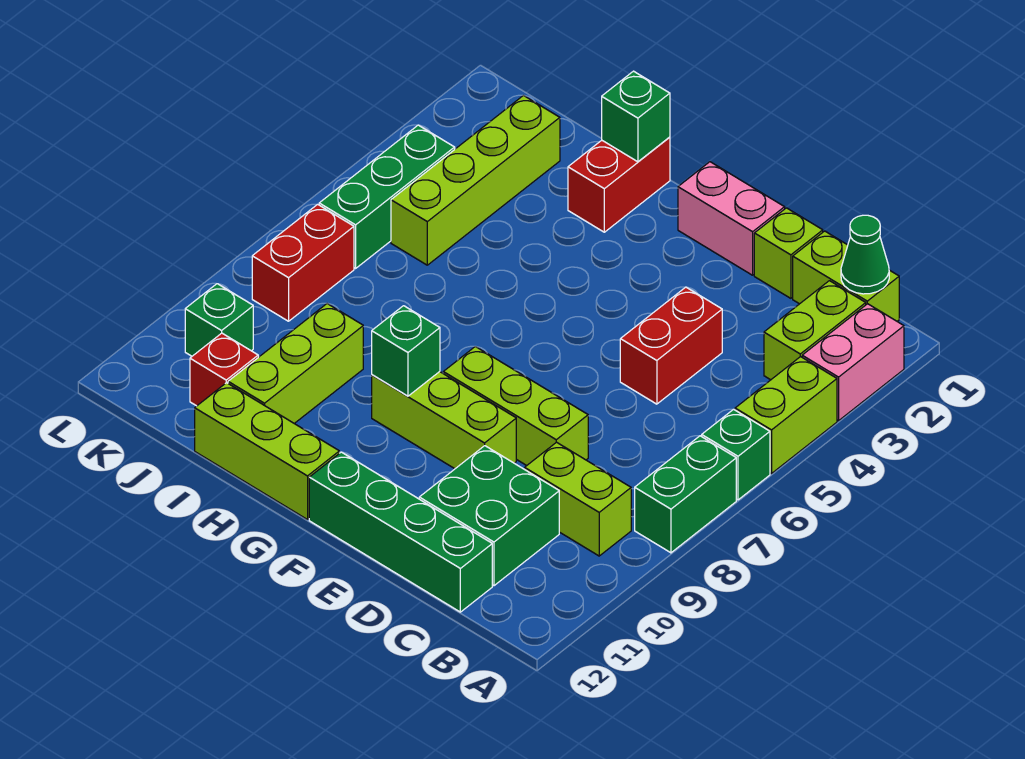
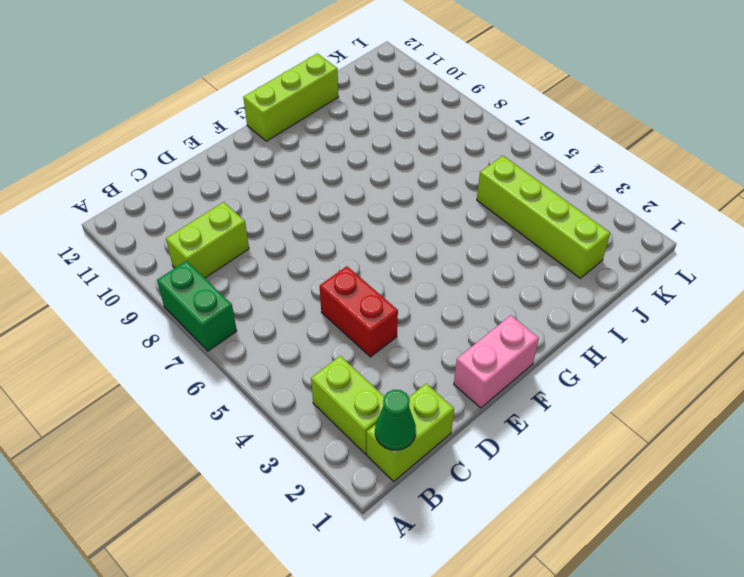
none -> pink brick A2:A3 level 1
none -> lime brick A4:A5 level 1
none -> green brick A6 level 1

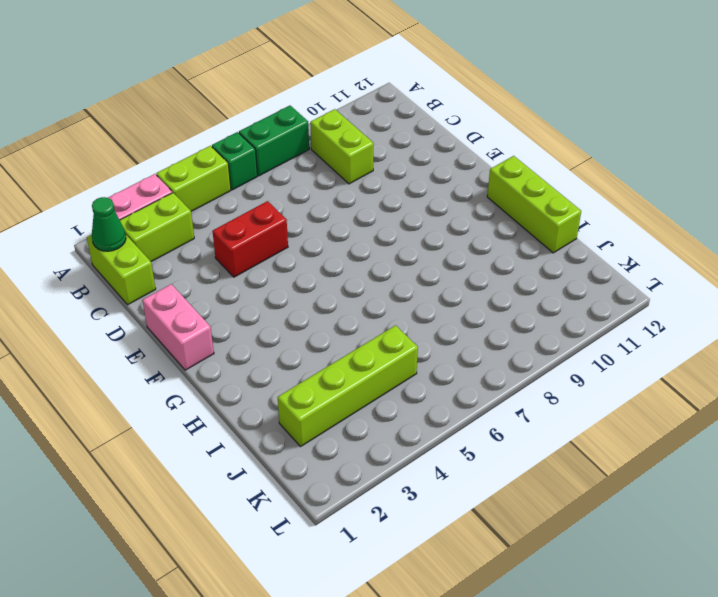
none -> green brick C10:D11 level 1
none -> green brick C12:F12 level 1
none -> lime brick D1 level 1

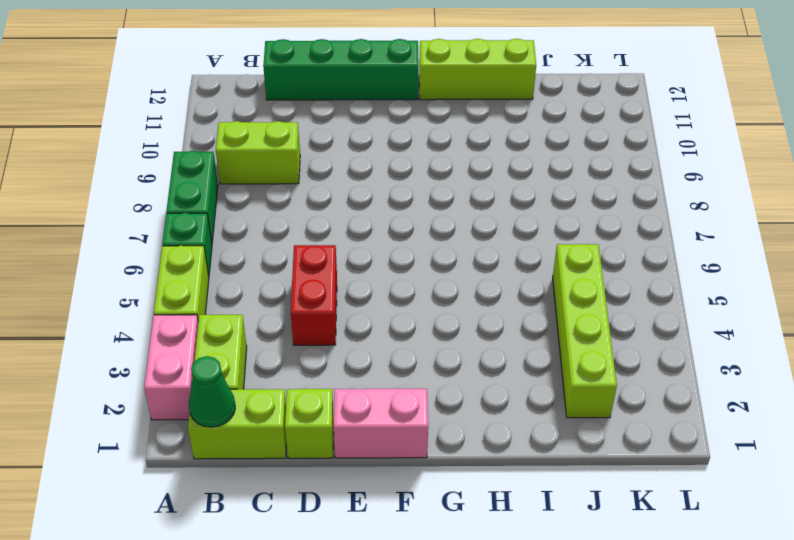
none -> green brick C10:D11 level 1
none -> lime brick D8:F8 level 1
none -> lime brick E9:G9 level 1

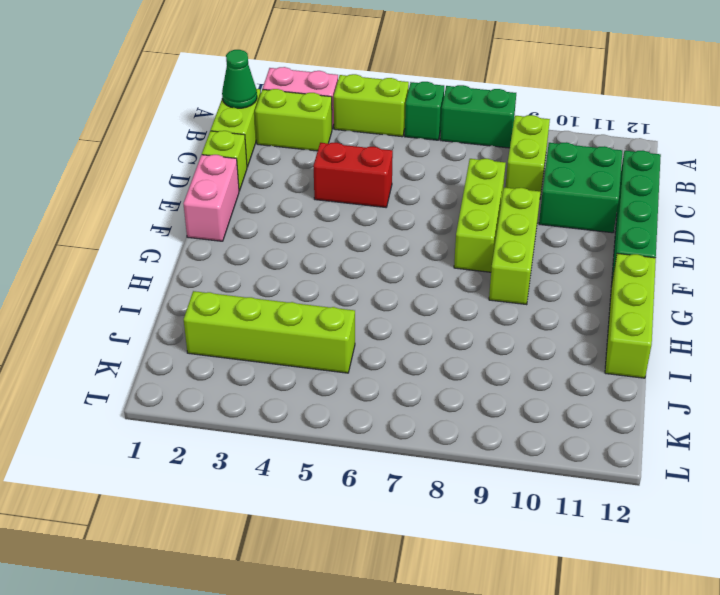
none -> red brick H1:H2 level 1
none -> lime brick I9:I11 level 1
none -> red brick J11 level 1

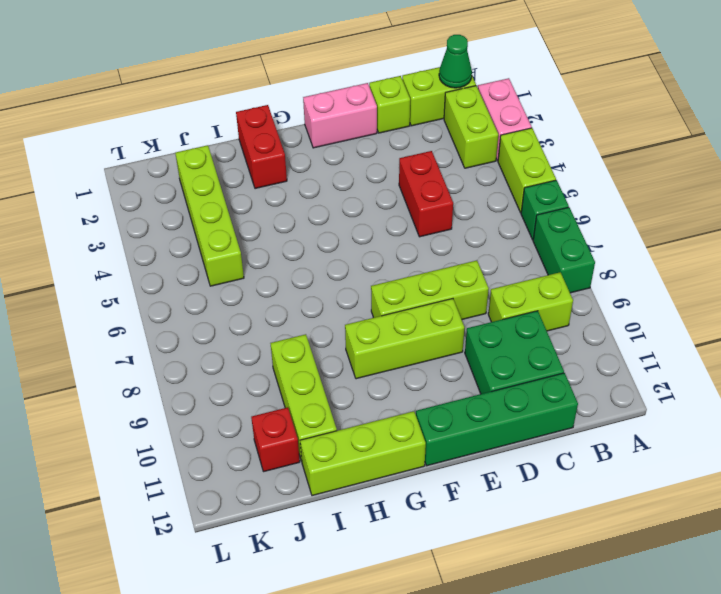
none -> green brick K4:K6 level 1
none -> red brick K7:K8 level 1
none -> green brick K10 level 1

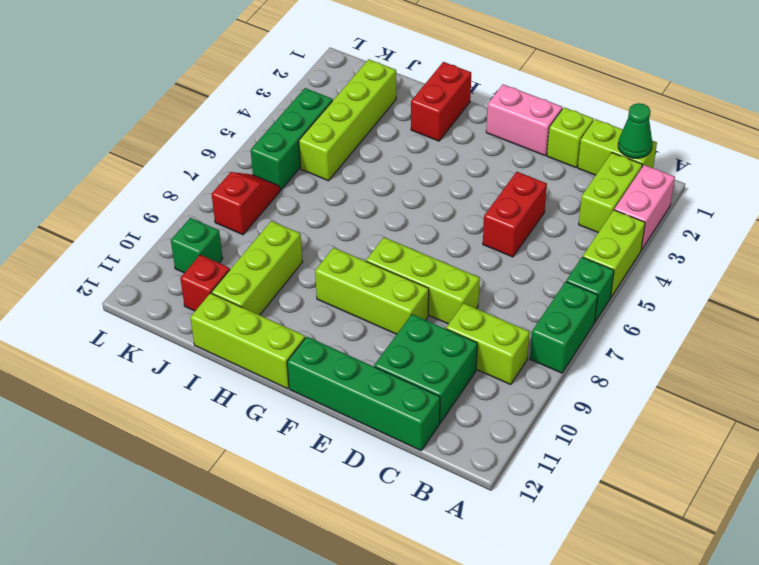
red slope K7:K8 level 1 top 8 -> red brick K7:K8 level 1
none -> green brick G9 level 2
none -> green brick H1 level 2

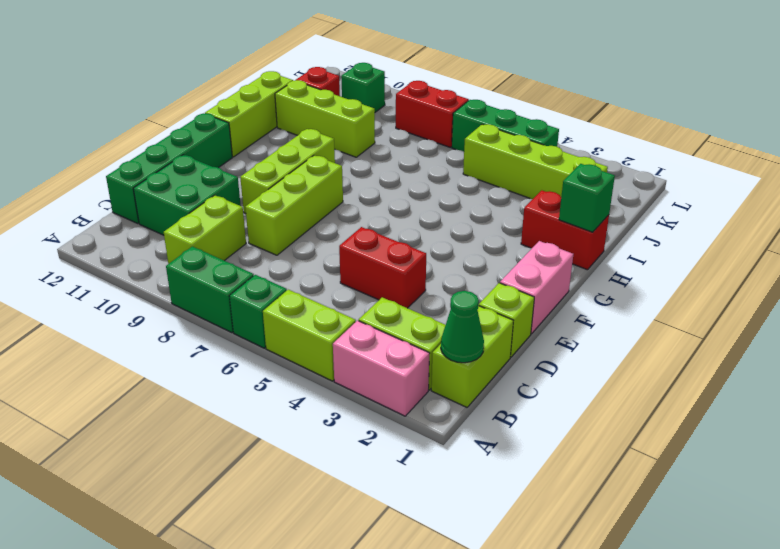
none -> green brick G9 level 2

